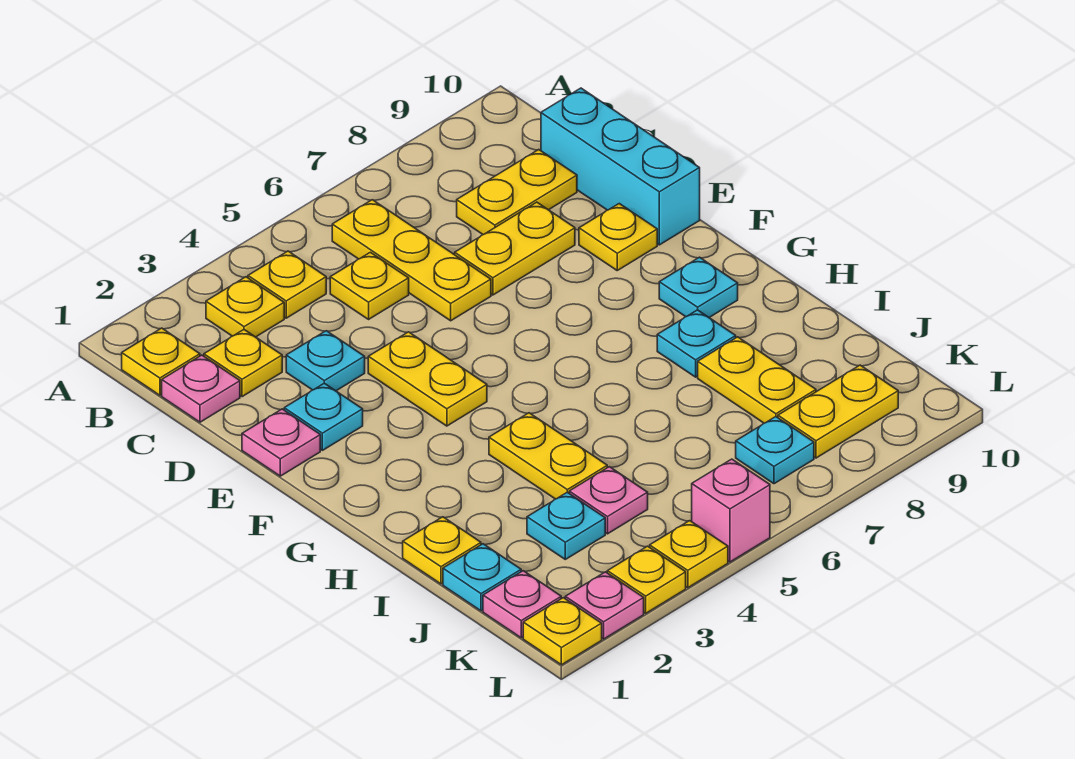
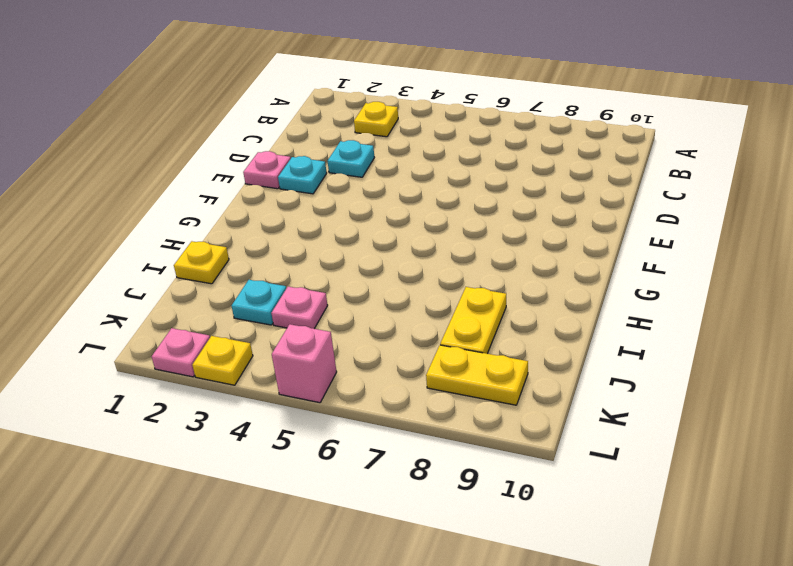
none -> yellow plate B1 level 1
none -> yellow plate B4 level 1
none -> yellow plate B6:D6 level 1
none -> pink plate C1 level 1

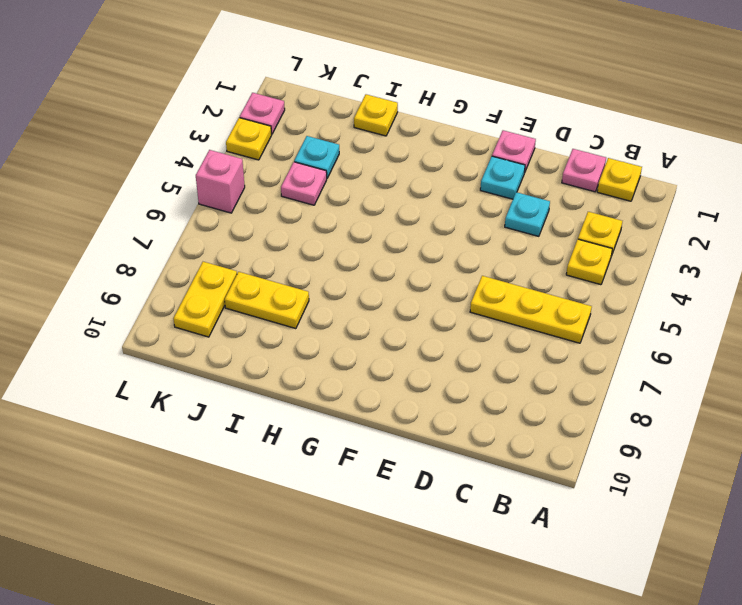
none -> yellow plate C2 level 1
none -> yellow plate C5 level 1
none -> yellow plate C8:C9 level 1
none -> cyan brick C10:E10 level 1

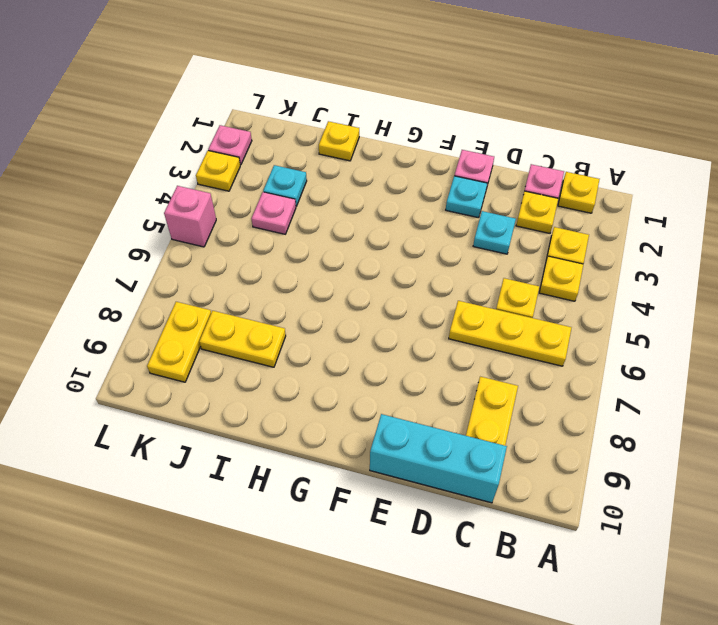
none -> yellow plate D7:D8 level 1
none -> yellow plate E4:F4 level 1
none -> yellow plate E9 level 1
none -> cyan plate G9 level 1

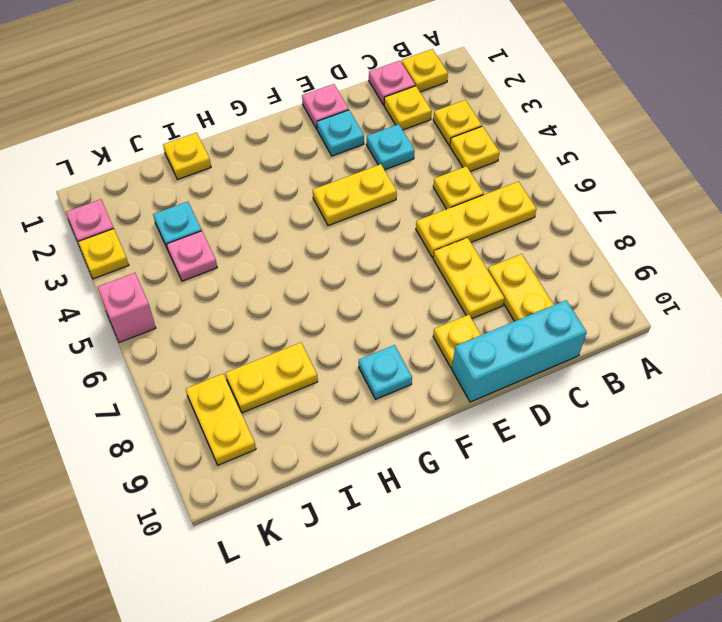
none -> yellow plate H4:I4 level 1
none -> cyan plate H8 level 1
none -> cyan plate J1 level 1
none -> pink plate K1 level 1

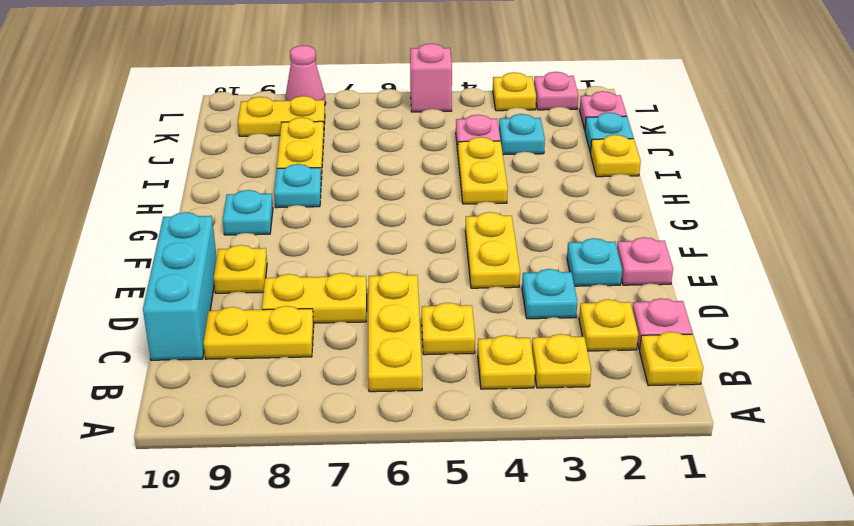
pink cone L8 level 1 -> none
none -> cyan plate K7 level 1
none -> yellow plate L1 level 1
none -> yellow plate L4 level 1

